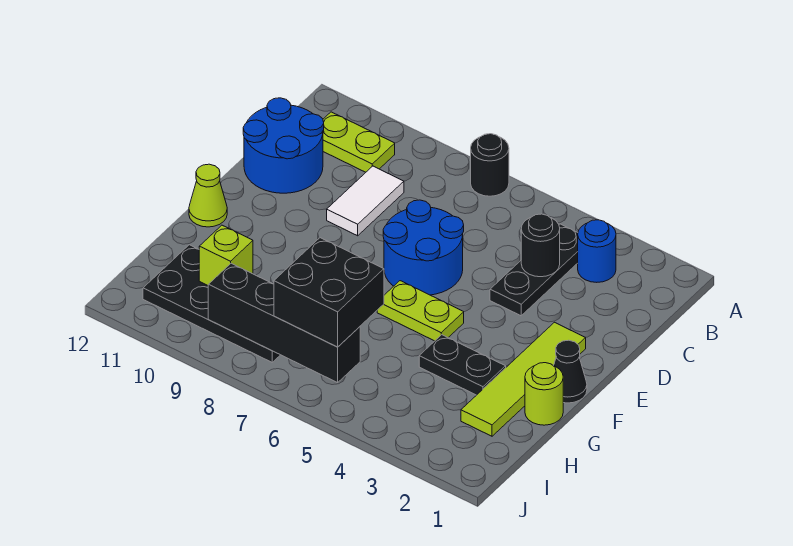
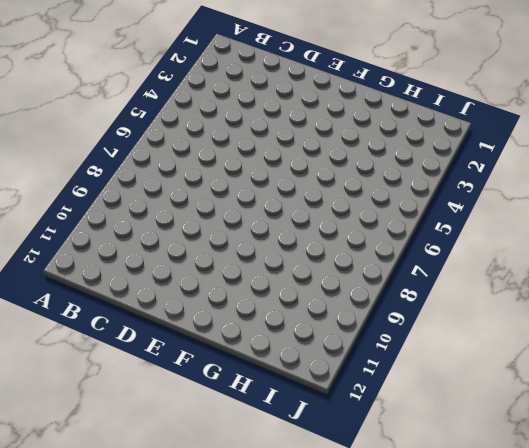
none -> black round brick A7 level 1
none -> blue round brick B3 level 1
none -> black plate B4:D4 level 1

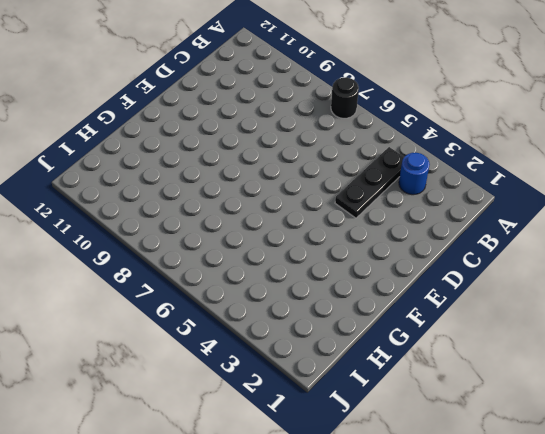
none -> lime plate B10:B11 level 1
none -> white tile C9:D9 level 1
none -> blue round brick C11:D12 level 1

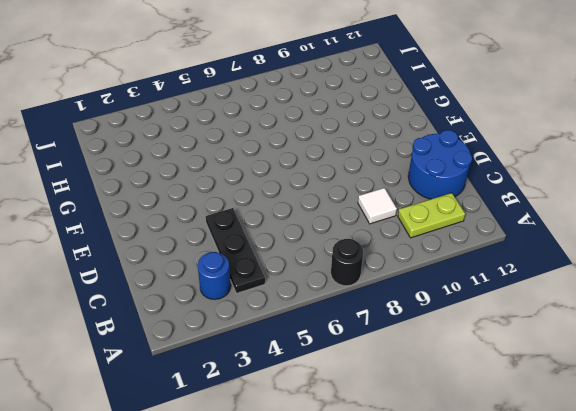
white tile C9 level 1 -> white tile C9:D9 level 1
none -> blue round brick D6:E7 level 1
none -> lime tile E2:H2 level 1
none -> black cone F1 level 1

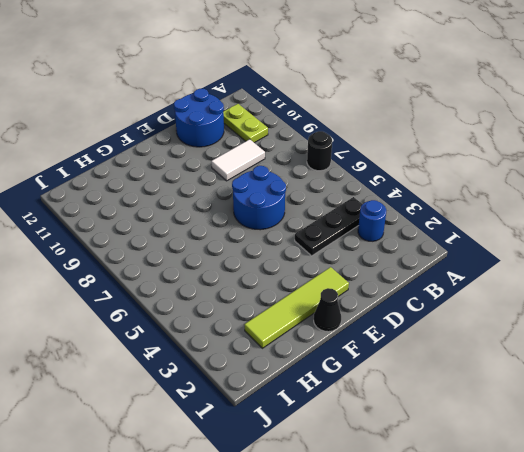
none -> lime plate F5:F6 level 1
none -> lime cone F12 level 1
none -> lime round brick G1 level 1

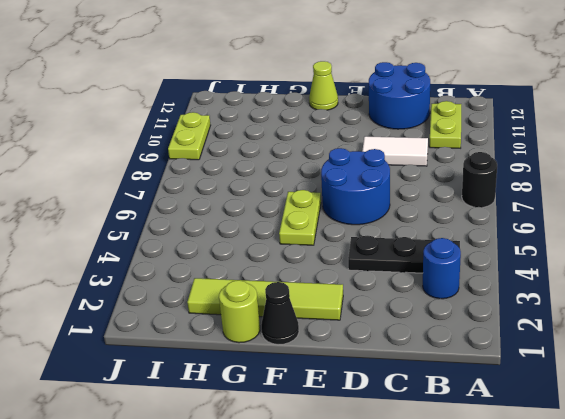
lime plate J9:J10 level 1 -> none
none -> black plate G3:G4 level 1
none -> black plate H8:I11 level 1
none -> black round brick C4 level 2

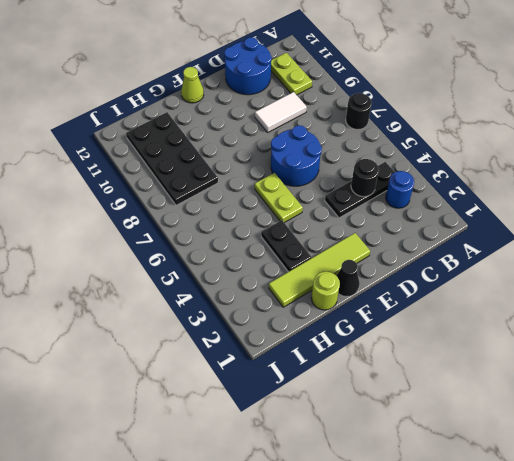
none -> lime brick H10 level 2
none -> black brick I6:I9 level 2
none -> black brick H6:I7 level 3

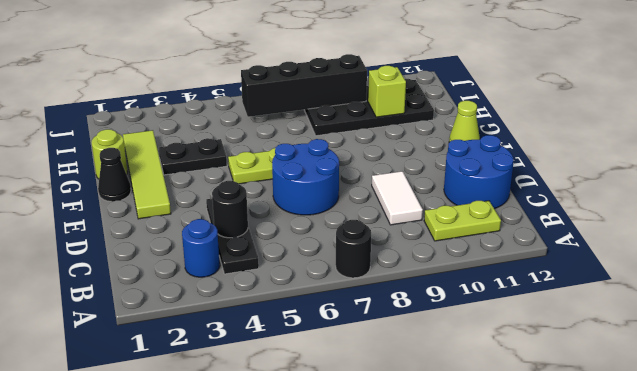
none -> black brick H6:I7 level 3

